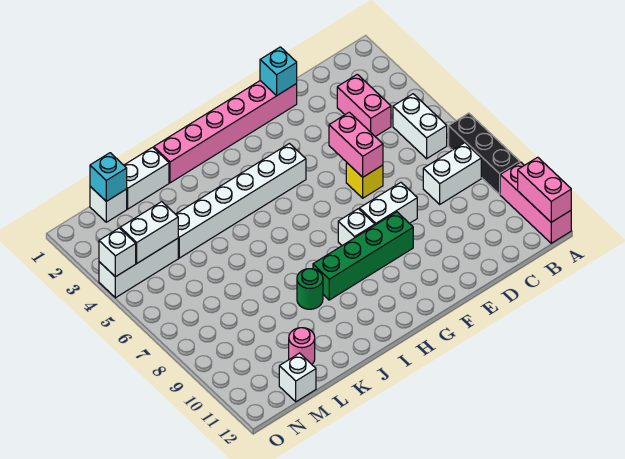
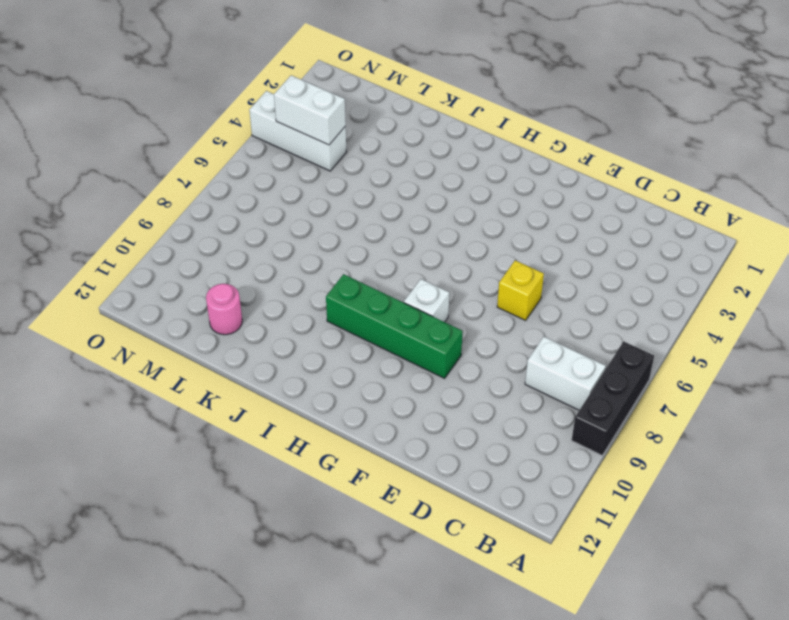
none -> pink brick A10:A12 level 1
none -> white brick B5:B6 level 1
none -> pink brick C3:C4 level 1

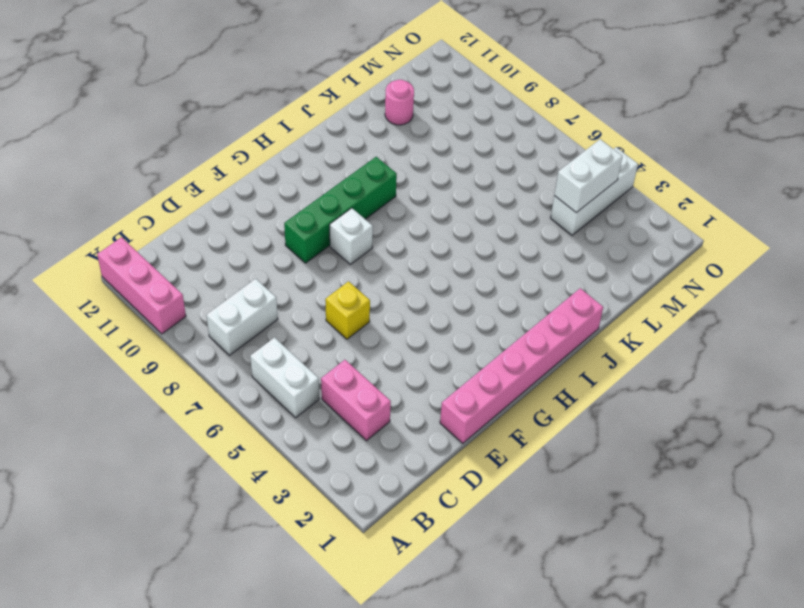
none -> black brick A7:A9 level 1
none -> white brick E8:F8 level 1
none -> white brick G4:L4 level 1

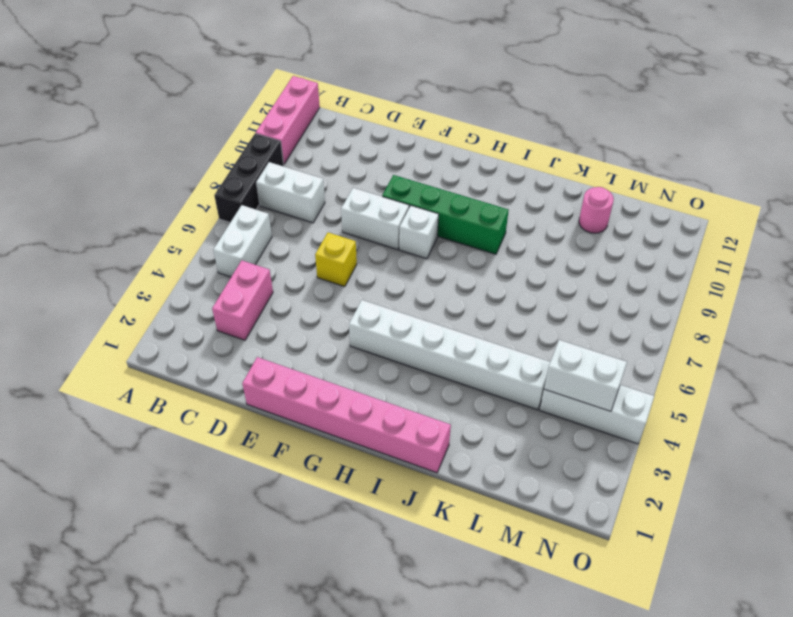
none -> green round brick J9 level 1
none -> white brick K1:L1 level 1
none -> white brick M1 level 1

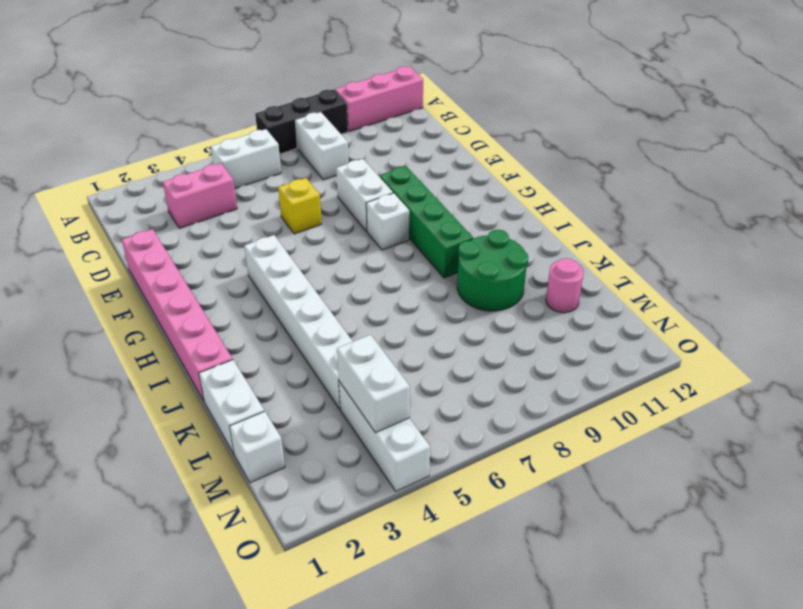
green round brick J9:K10 level 1 -> green round brick J9 level 1
none -> white brick M12 level 1
none -> pink brick A11:A12 level 2
none -> cyan brick E1 level 2

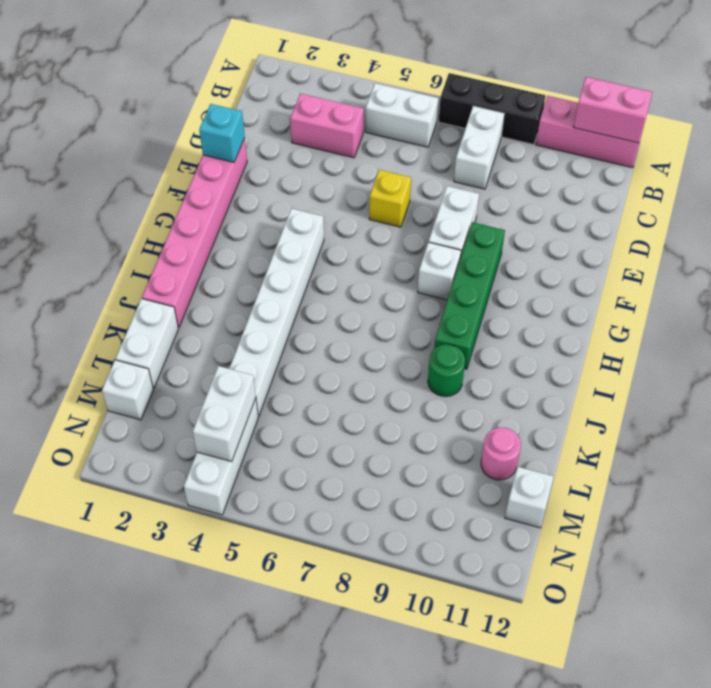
none -> pink brick E5:E6 level 2
none -> cyan brick M1 level 2
none -> white brick O4 level 2

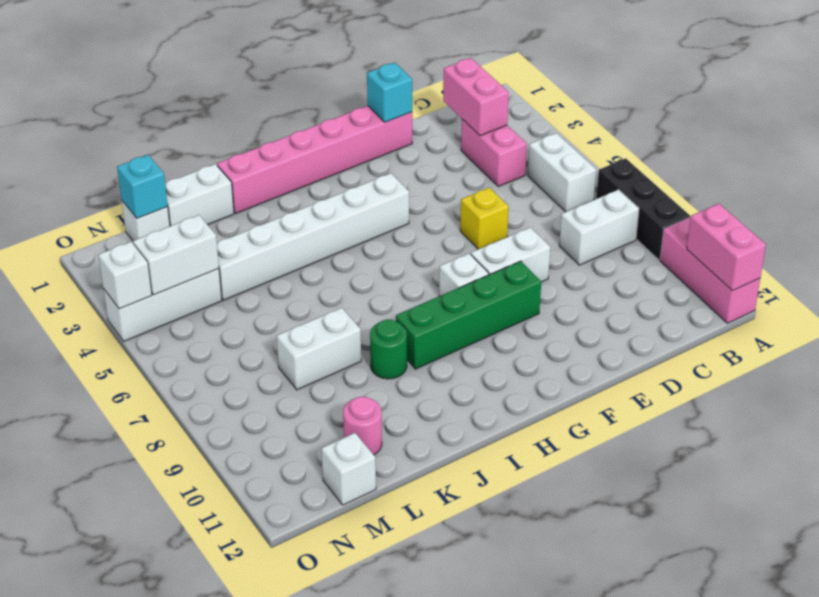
pink brick C2:C3 level 2 -> pink brick E5:E6 level 2
white brick K8:L8 level 1 -> none

